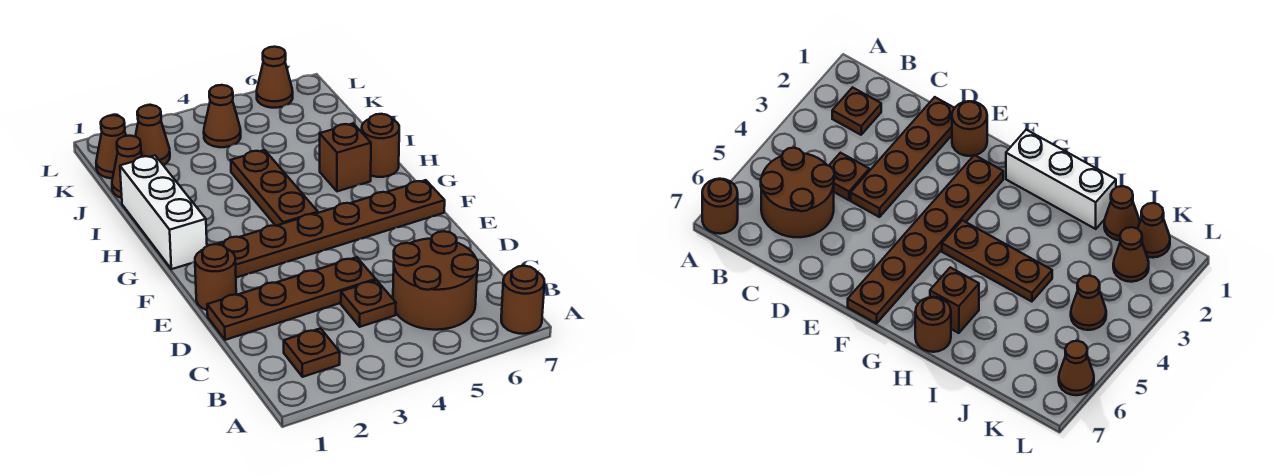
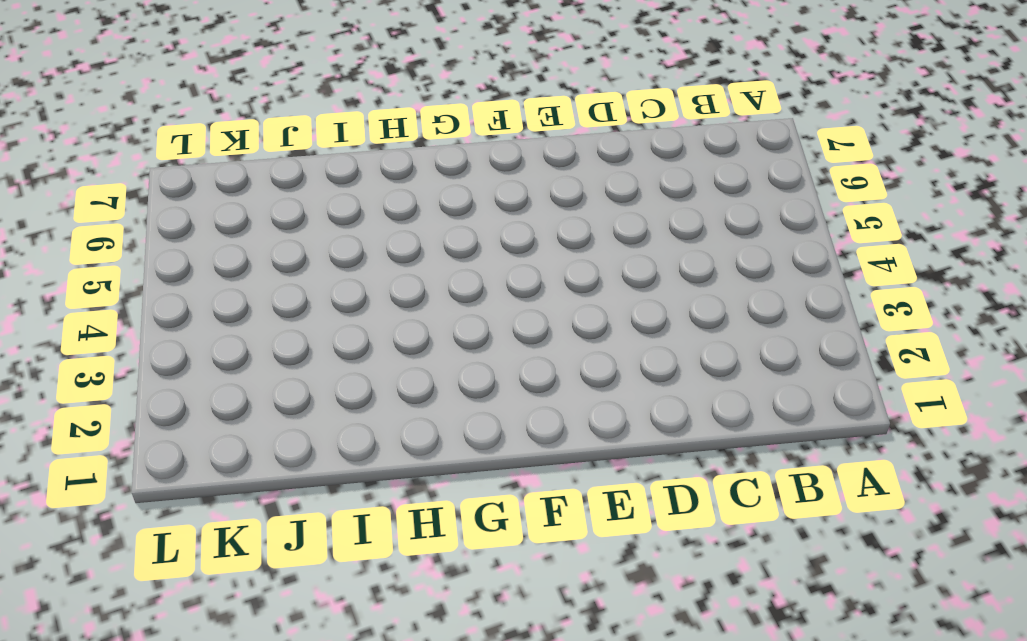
none -> brown round brick A7 level 1
none -> brown plate B2 level 1
none -> brown round brick B5:C6 level 1

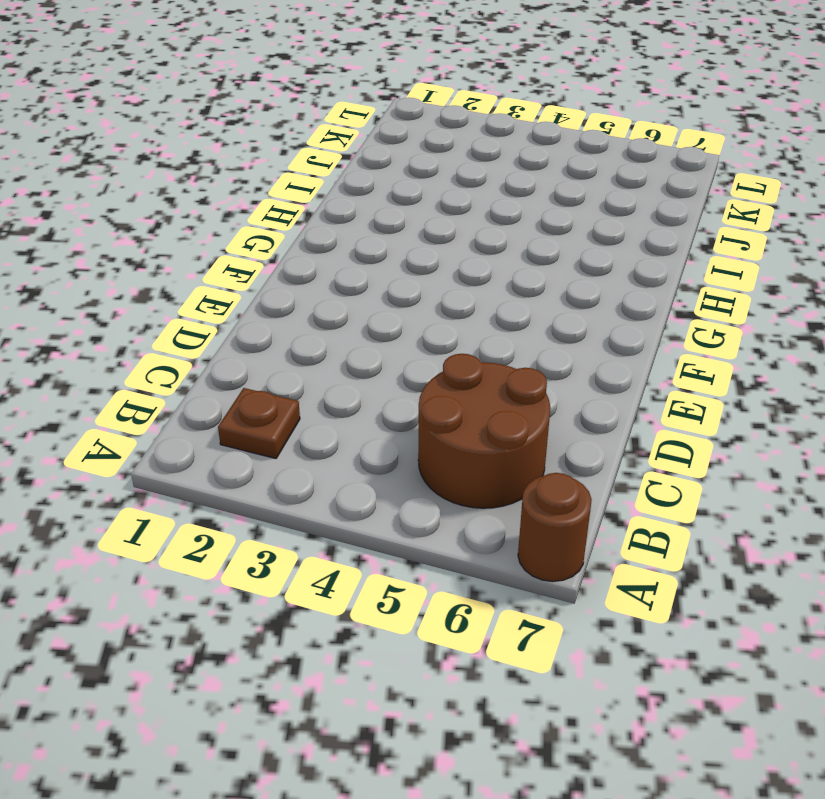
none -> brown plate C4 level 1
none -> brown plate D1:D4 level 1
none -> brown round brick E1 level 1

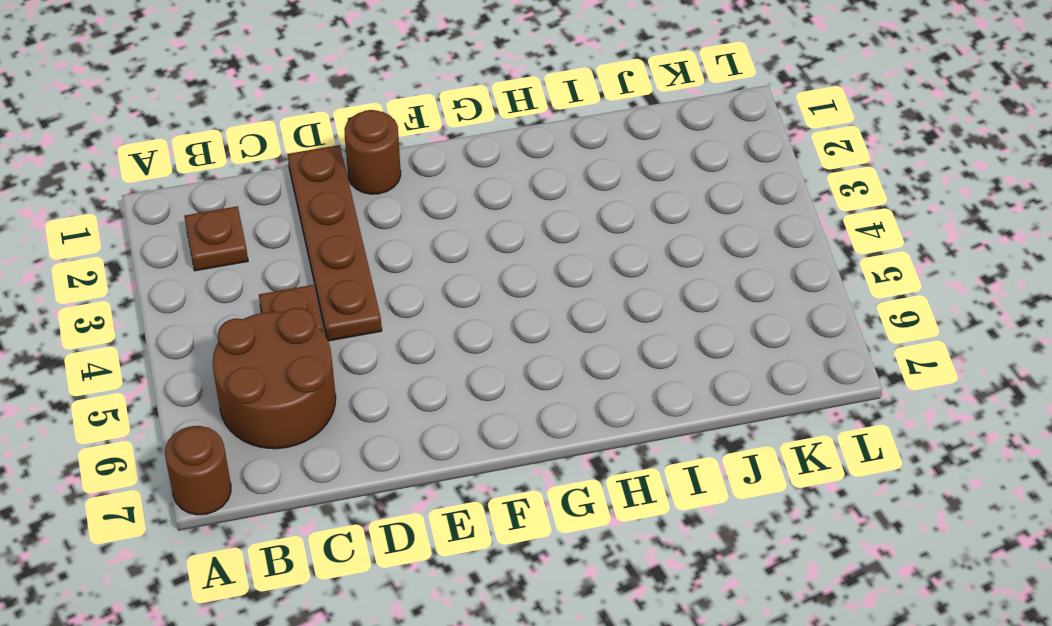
none -> brown plate F2:F7 level 1
none -> white brick G1:I1 level 1
none -> brown plate G4:I4 level 1

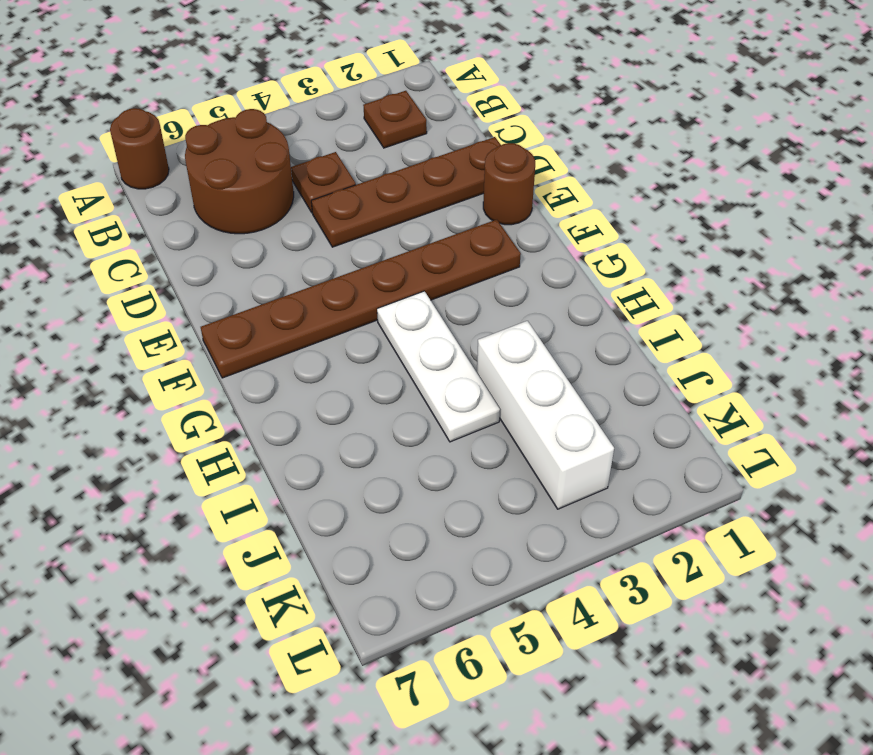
white plate G4:I4 level 1 -> brown plate G4:I4 level 1
white brick I3:K3 level 1 -> white brick G1:I1 level 1
none -> brown brick H6 level 1
none -> brown round brick H7 level 1
none -> brown cone J1 level 1

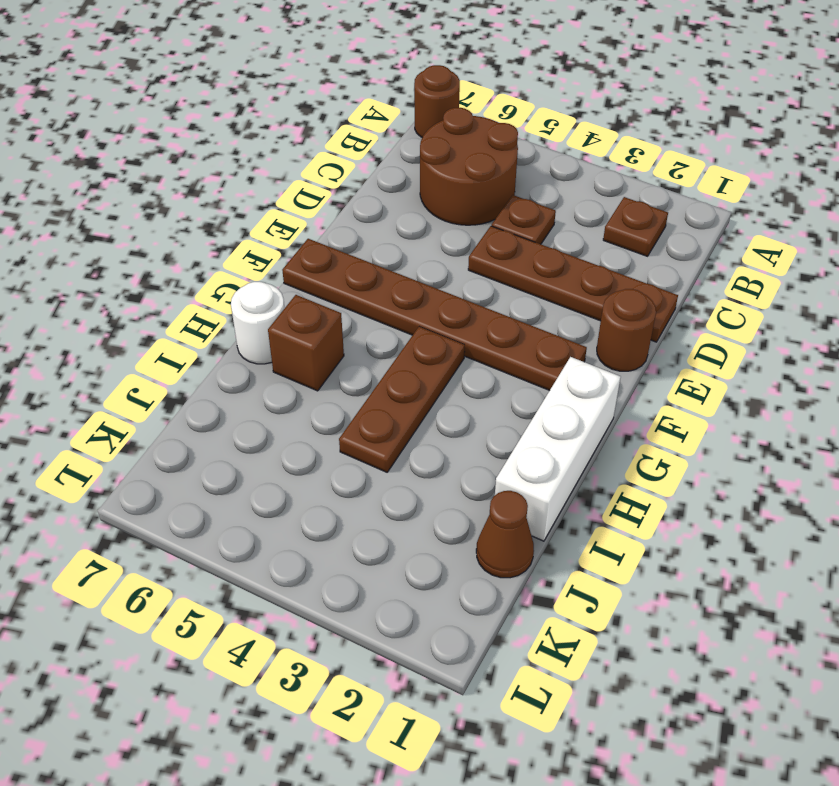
white round brick H7 level 1 -> brown round brick H7 level 1
none -> brown cone K1 level 1
none -> brown cone K2 level 1
none -> brown cone K4 level 1

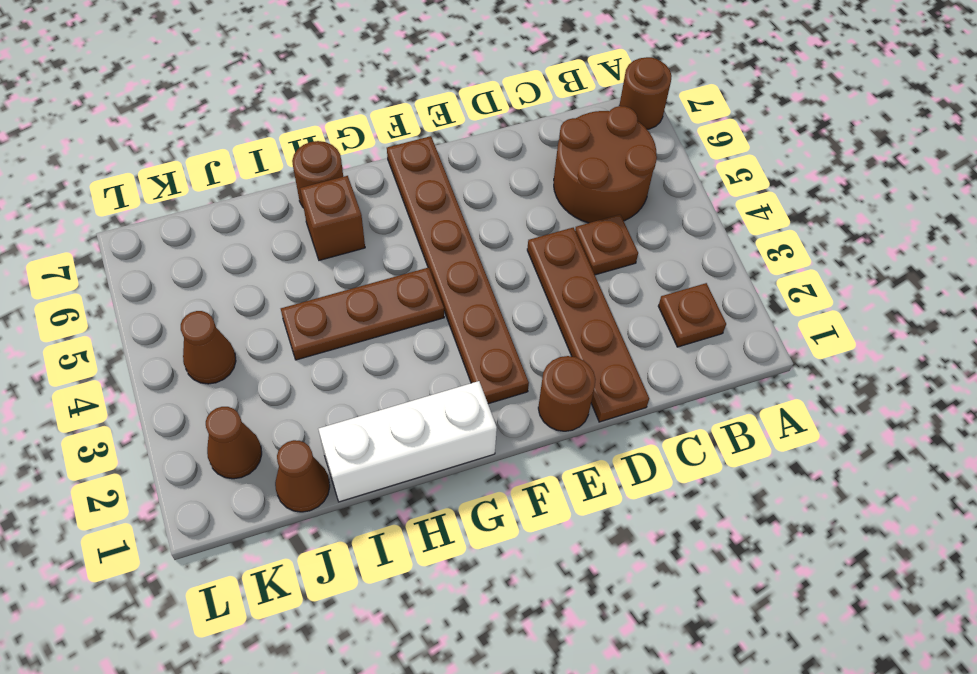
none -> brown cone K1 level 1
none -> brown cone L6 level 1

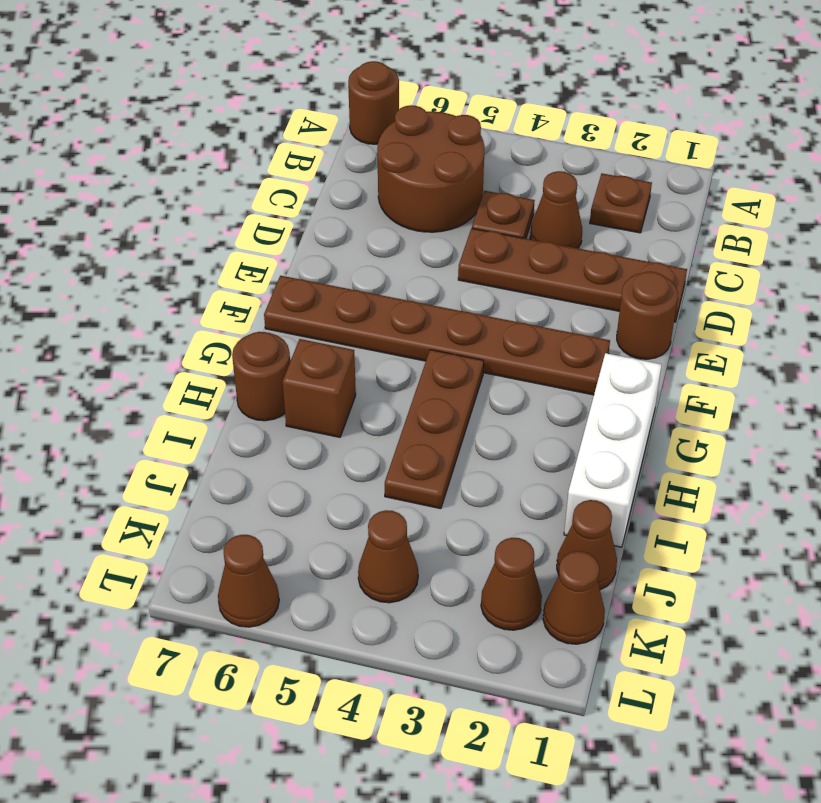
brown cone C3 level 1 -> none

